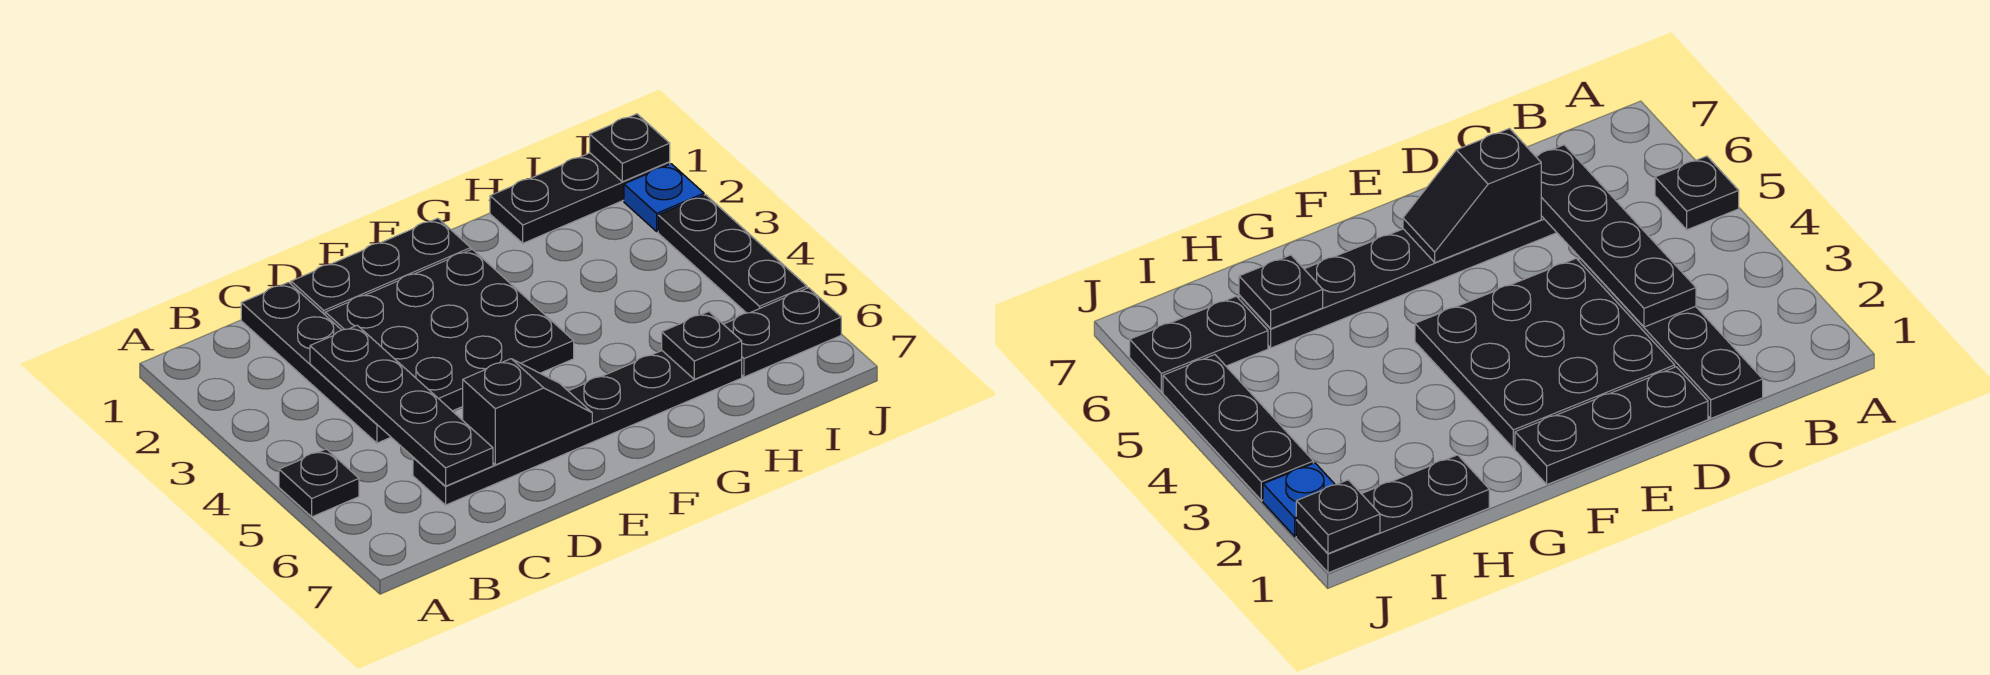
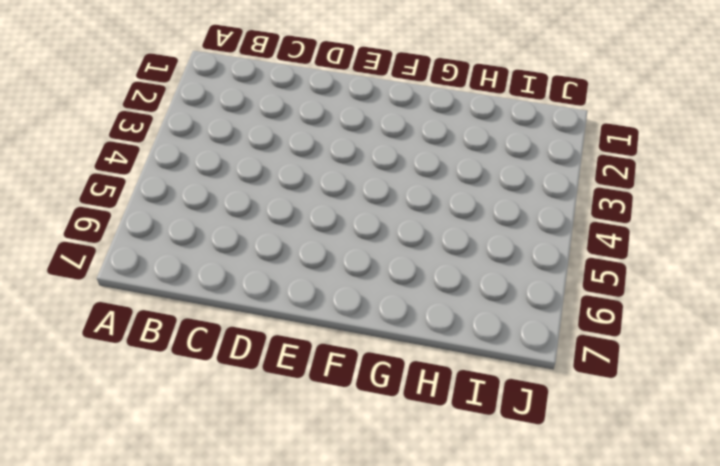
none -> black plate A5 level 1
none -> black plate C1:C4 level 1
none -> black plate C6:H6 level 1

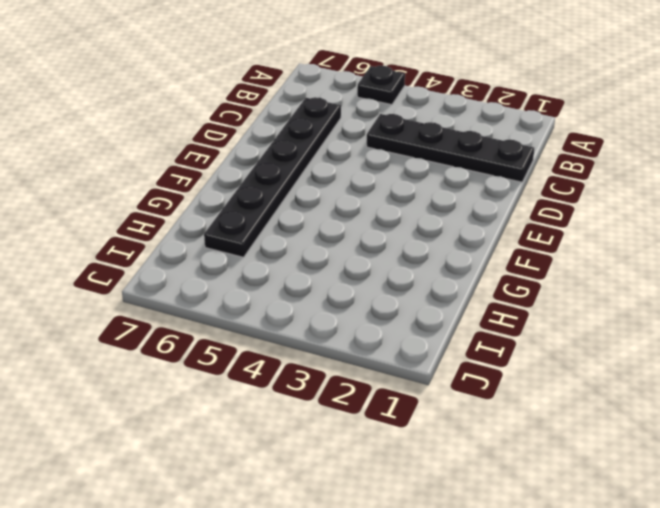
none -> black plate D1:F1 level 1
none -> black plate D2:F4 level 1
none -> black plate H1:J1 level 1

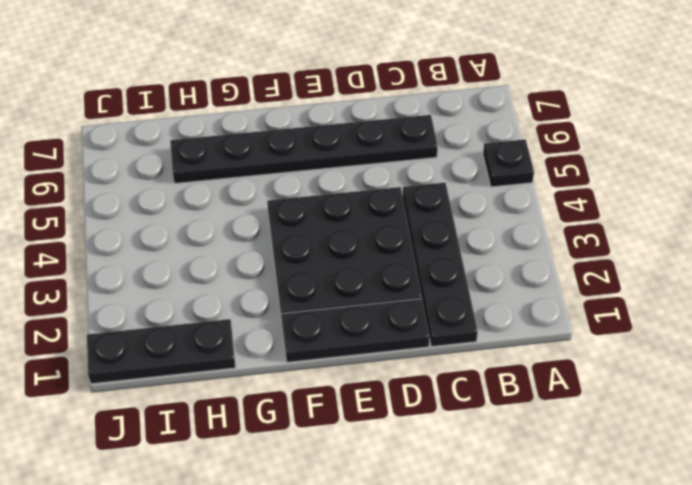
none -> black plate I6:J6 level 1
none -> blue plate J2 level 1
none -> black plate J3:J5 level 1

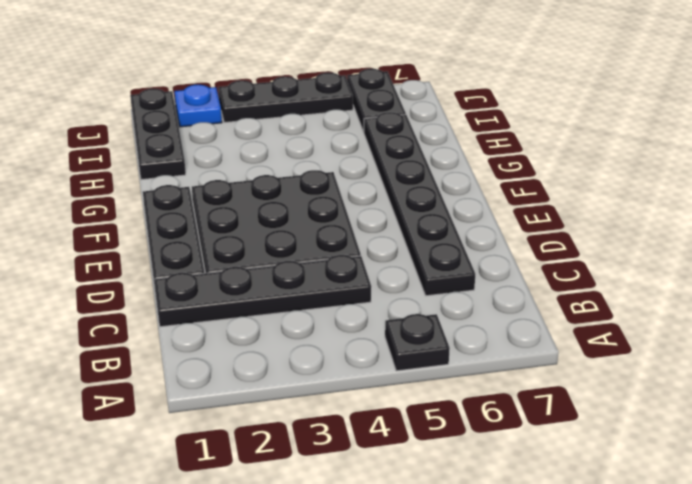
none -> black plate C3:C6 level 2
none -> black slope D6:E6 level 2 top D
none -> black plate H6 level 2

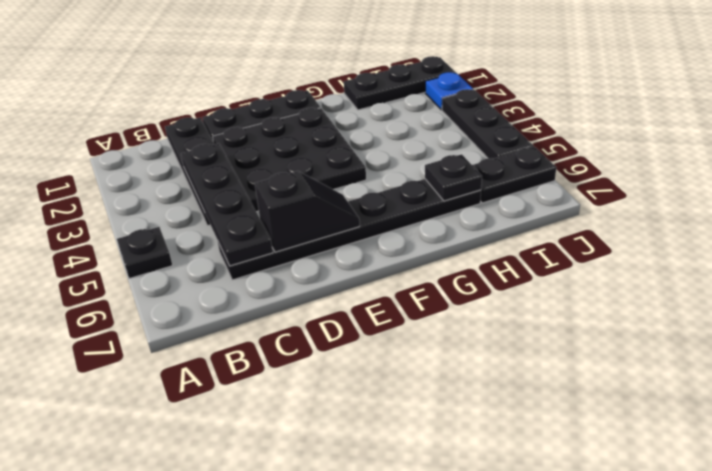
none -> black plate J1 level 2

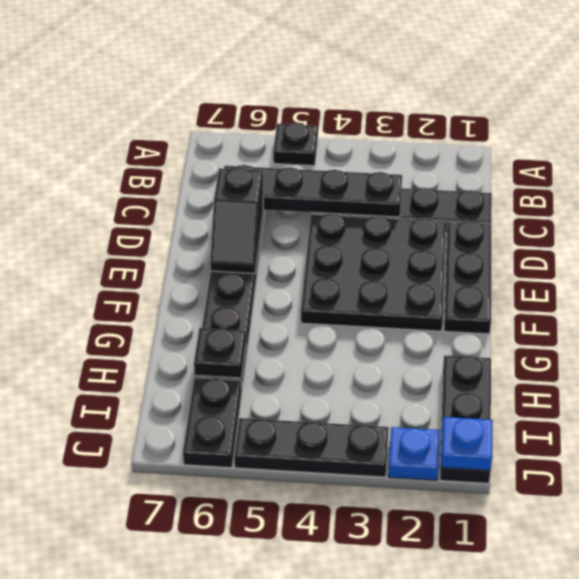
blue plate J1 level 2 -> black plate J1 level 2

